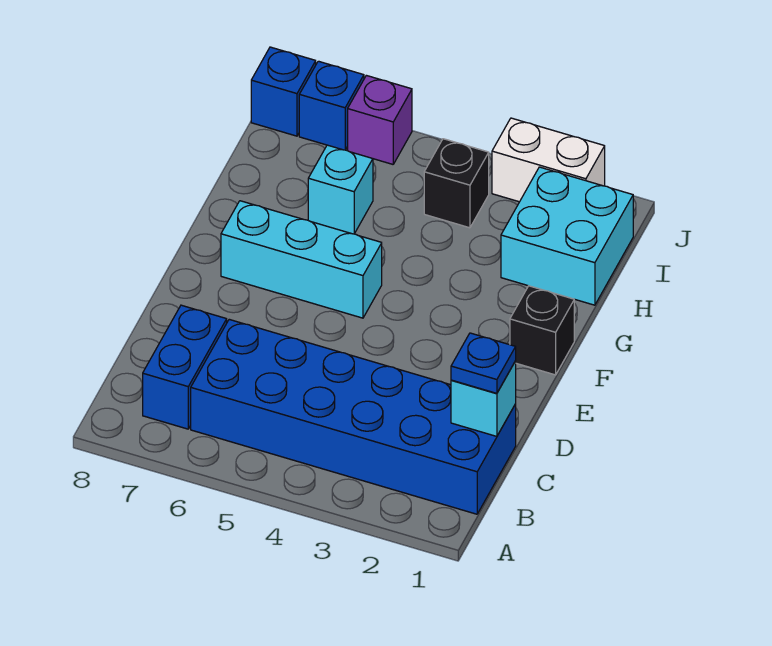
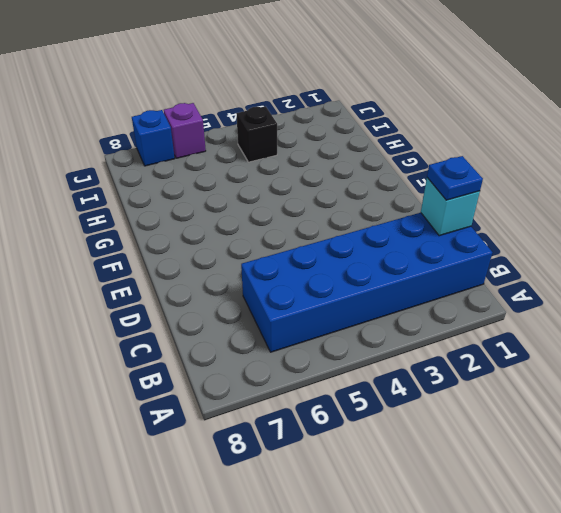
none -> blue brick B7:C7 level 1
none -> black brick F1 level 1
none -> cyan brick F5:F7 level 1

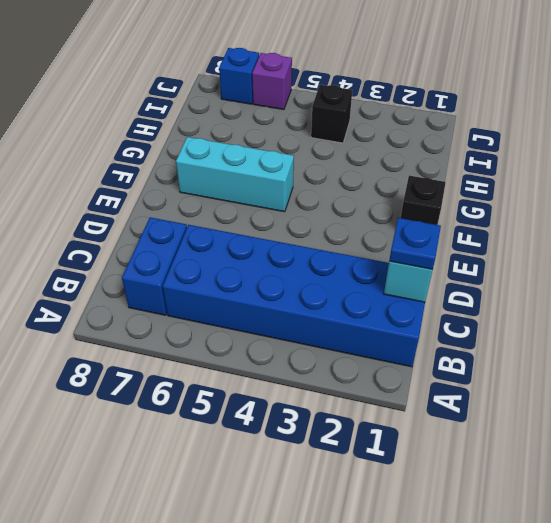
none -> cyan brick H1:I2 level 1
none -> cyan brick H6 level 1
none -> white brick J2:J3 level 1

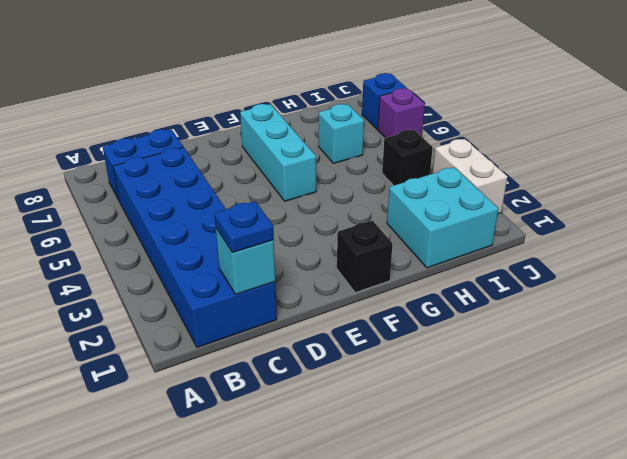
none -> blue brick J8 level 1

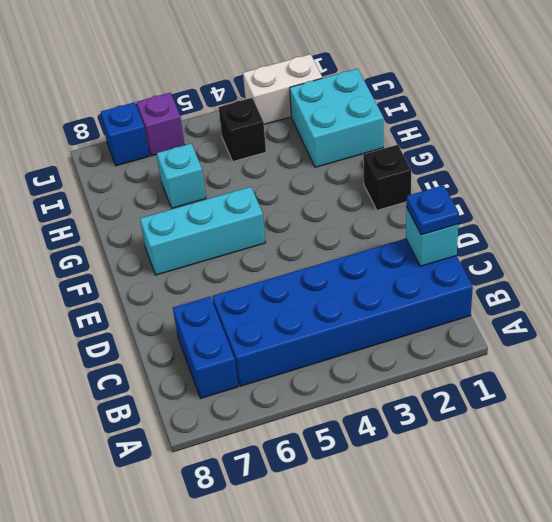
none -> blue brick J8 level 1

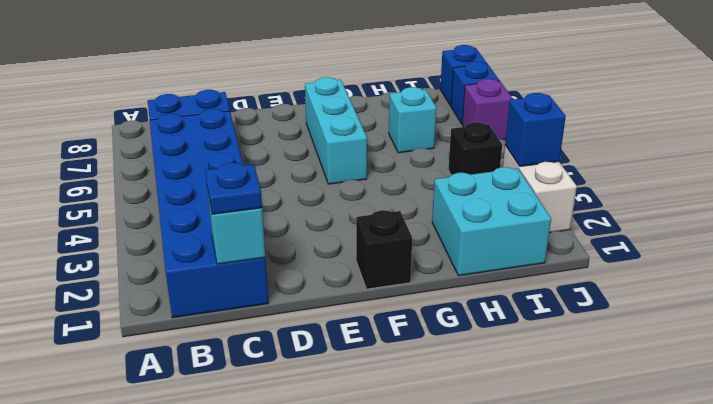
blue brick J3 level 2 -> none

